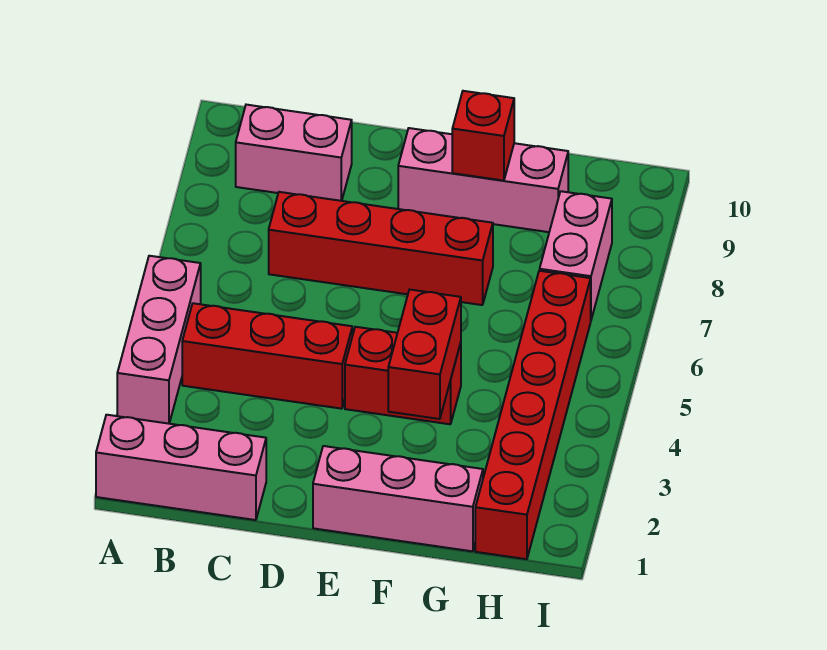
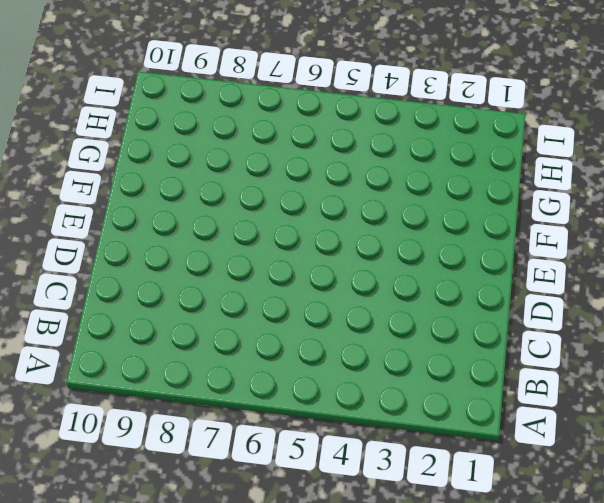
none -> pink brick A1:C1 level 1
none -> pink brick A3:A5 level 1
none -> red brick B4:D4 level 1

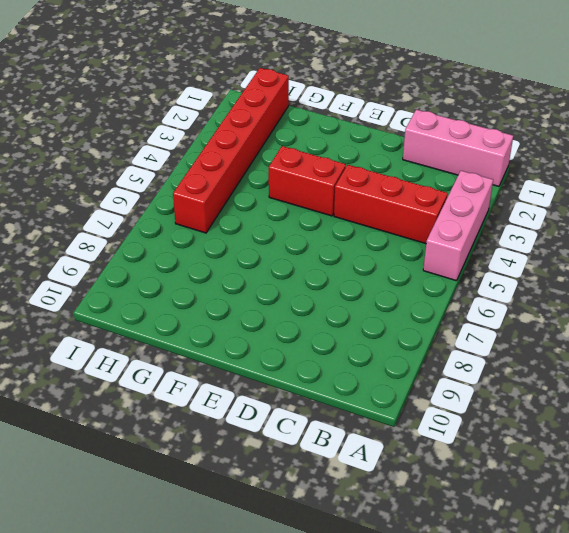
none -> pink brick B9:C9 level 1
none -> red brick C7:F7 level 1
none -> pink brick E1:G1 level 1

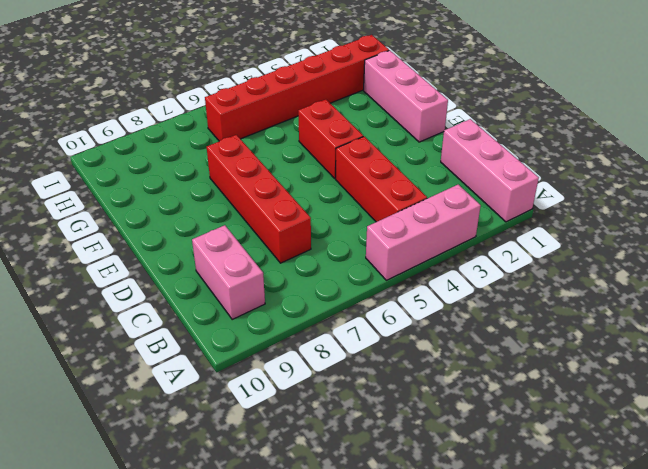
none -> pink brick E9:G9 level 1
none -> pink brick H7:H8 level 1
none -> red brick F3:F4 level 2

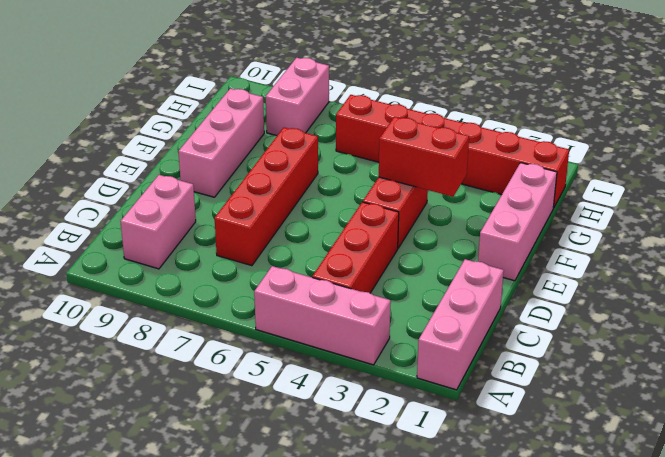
pink brick H8:I8 level 1 -> pink brick H7:H8 level 1
none -> red brick F9 level 2

